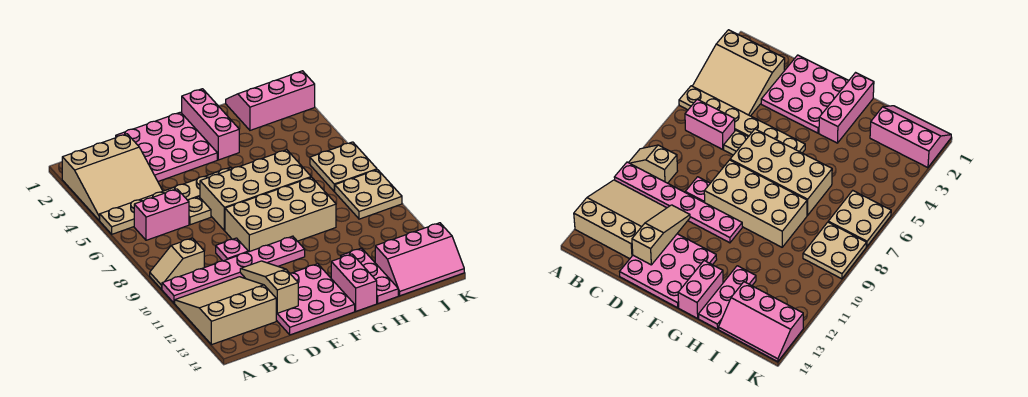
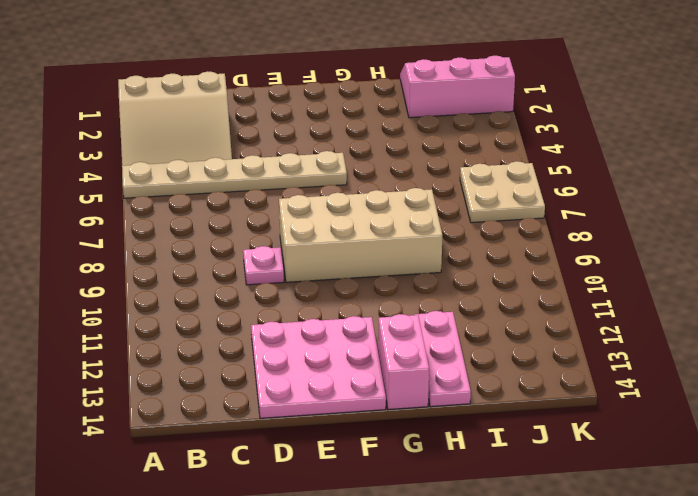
none -> tan slope A9:B9 level 1 top B
none -> pink plate A10:F10 level 1
none -> tan slope A11:C13 level 1 top 13

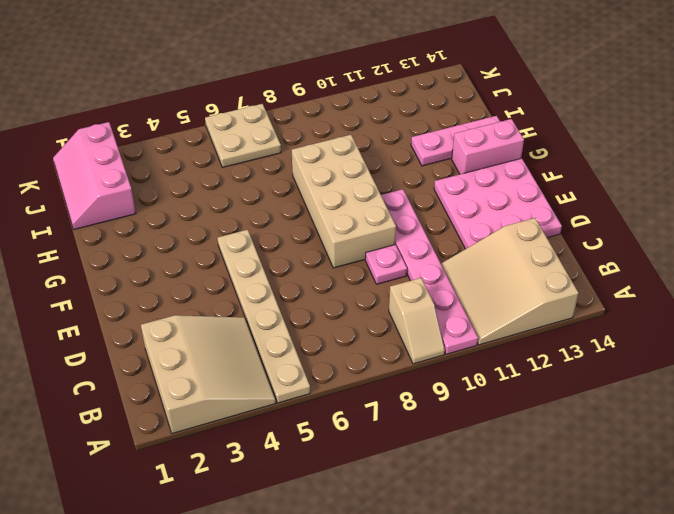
none -> pink brick B6:C6 level 1
none -> pink plate D1:F3 level 1
none -> tan plate D6 level 1

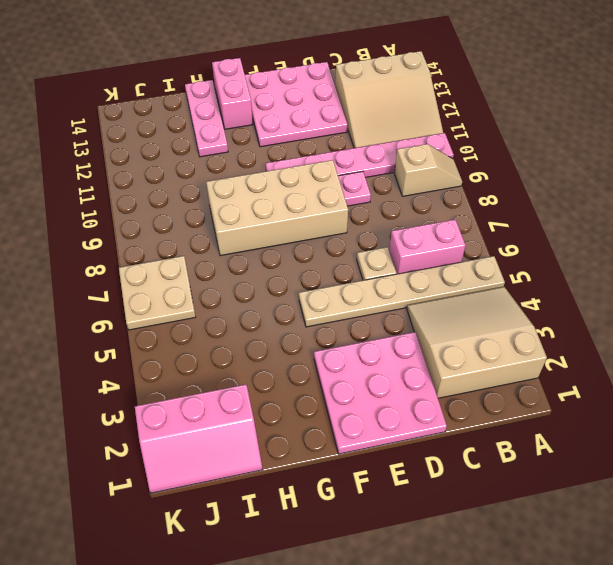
none -> tan brick E6:H7 level 1
none -> pink brick G1:G3 level 1
none -> pink slope I13:K14 level 1 top 13

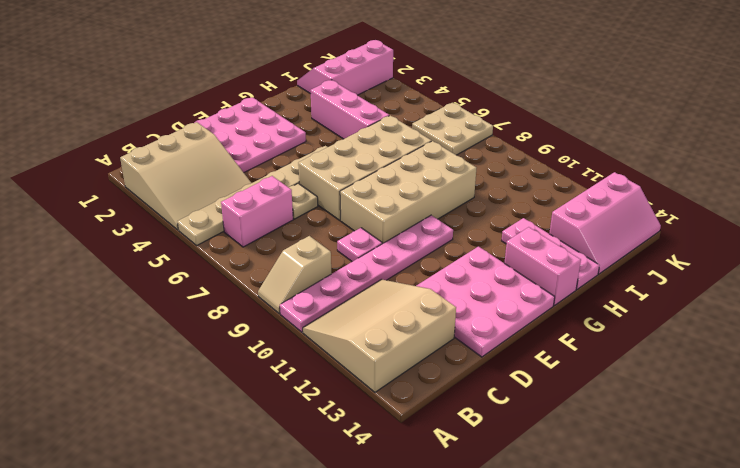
pink brick H3:H5 level 1 -> pink brick G1:G3 level 1
none -> tan plate J8:K9 level 1
none -> tan slope D11:D13 level 2 top 13

